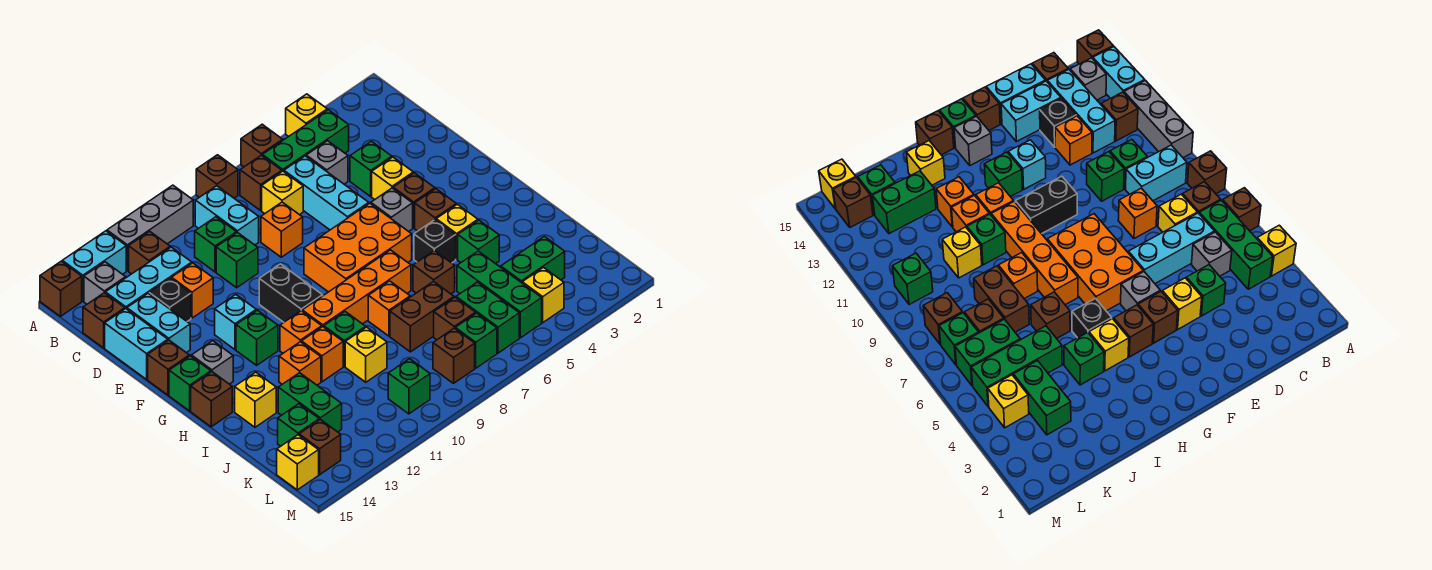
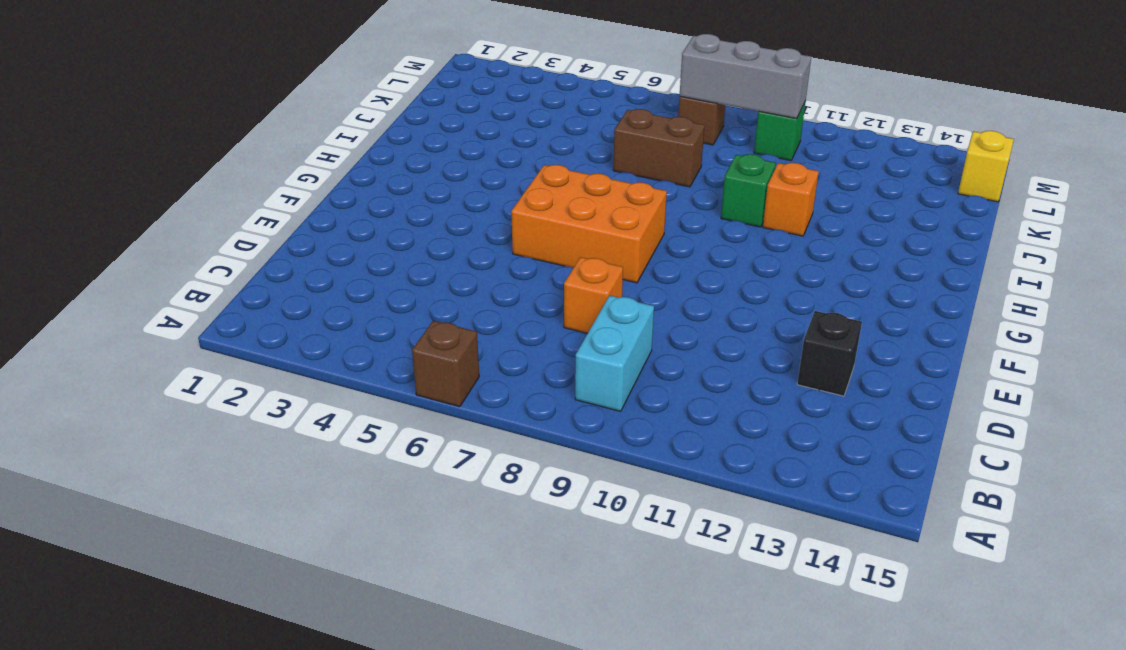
grey brick L8:L10 level 2 -> grey brick A10:A12 level 1
none -> yellow brick A4 level 1
none -> brown brick A8 level 1
none -> cyan brick A13:A14 level 1
none -> brown brick A15 level 1

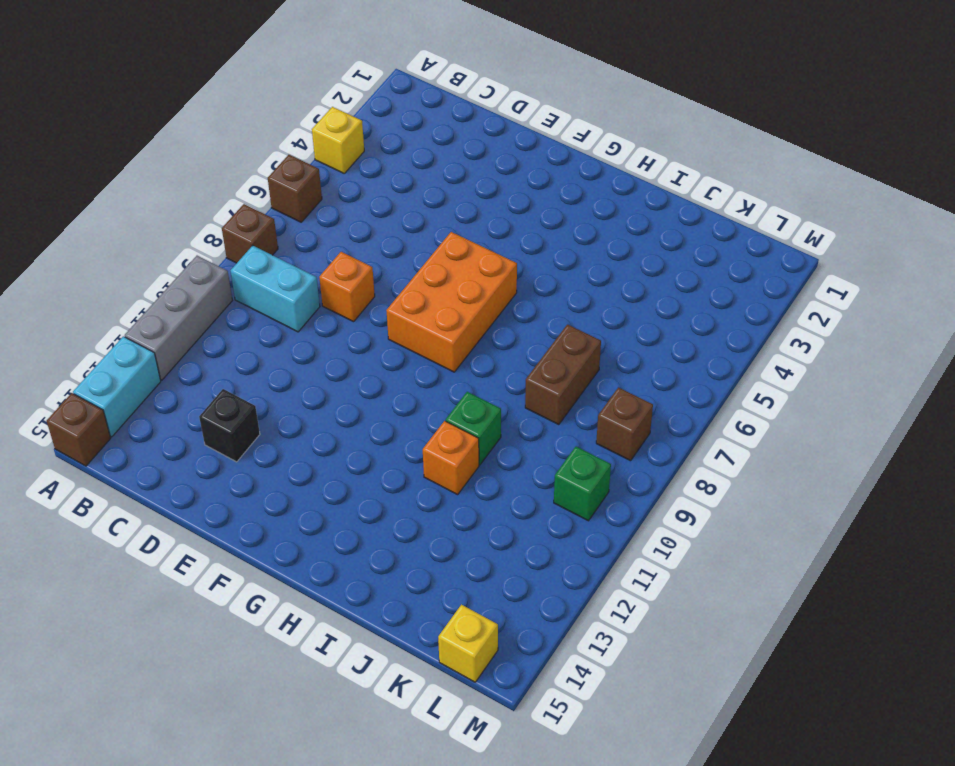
none -> green brick B4:B6 level 1
none -> brown brick B7 level 1
none -> brown brick B12 level 1
none -> grey brick B14 level 1

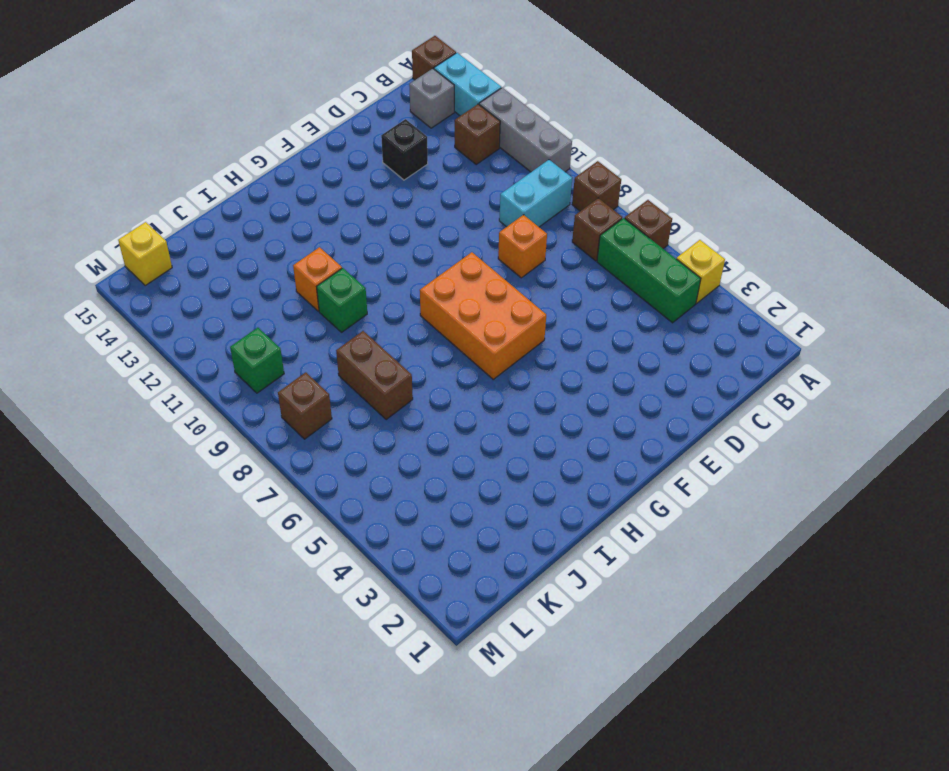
none -> grey brick C5 level 1
none -> cyan brick C6:E6 level 1
none -> yellow brick C7 level 1
none -> green brick C10 level 1

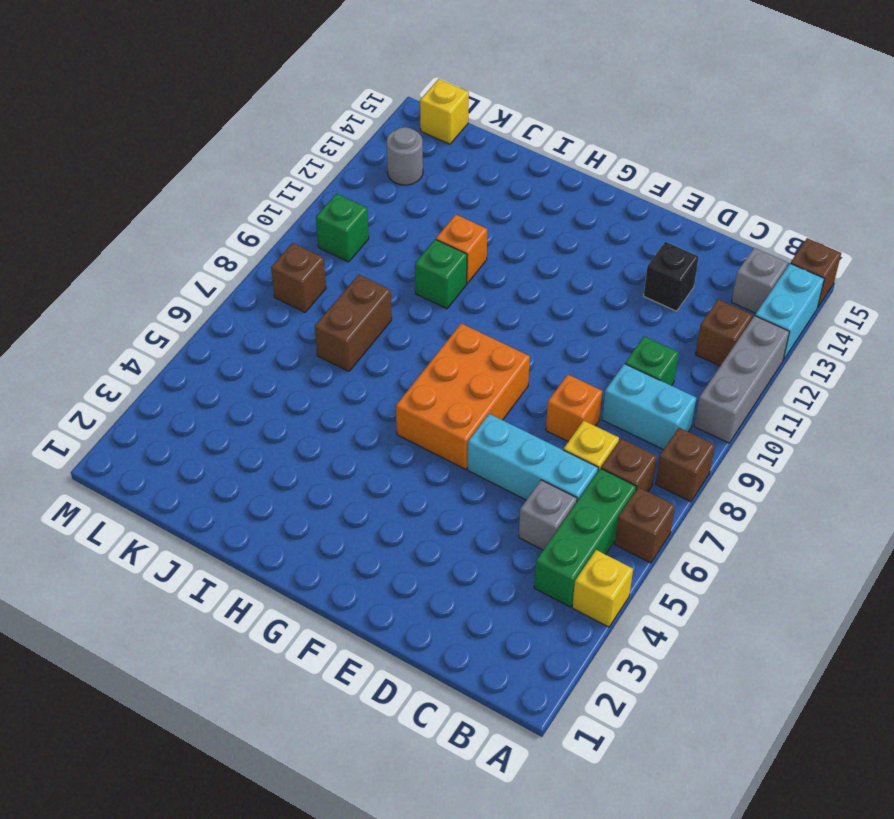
grey round brick L13 level 1 -> none
none -> cyan brick C12:C14 level 1
none -> brown brick C15 level 1
none -> green brick D4 level 1
none -> green brick D10 level 1

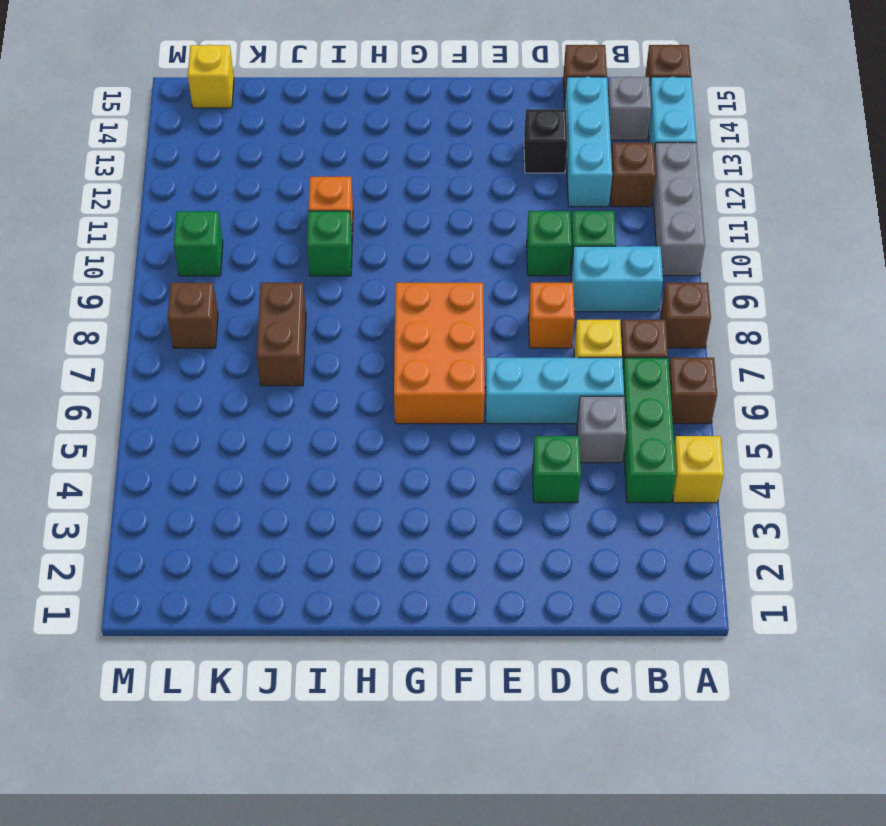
none -> orange brick D12 level 1
none -> cyan brick D14:E14 level 1
none -> cyan brick D15:E15 level 1
none -> yellow brick E4 level 1

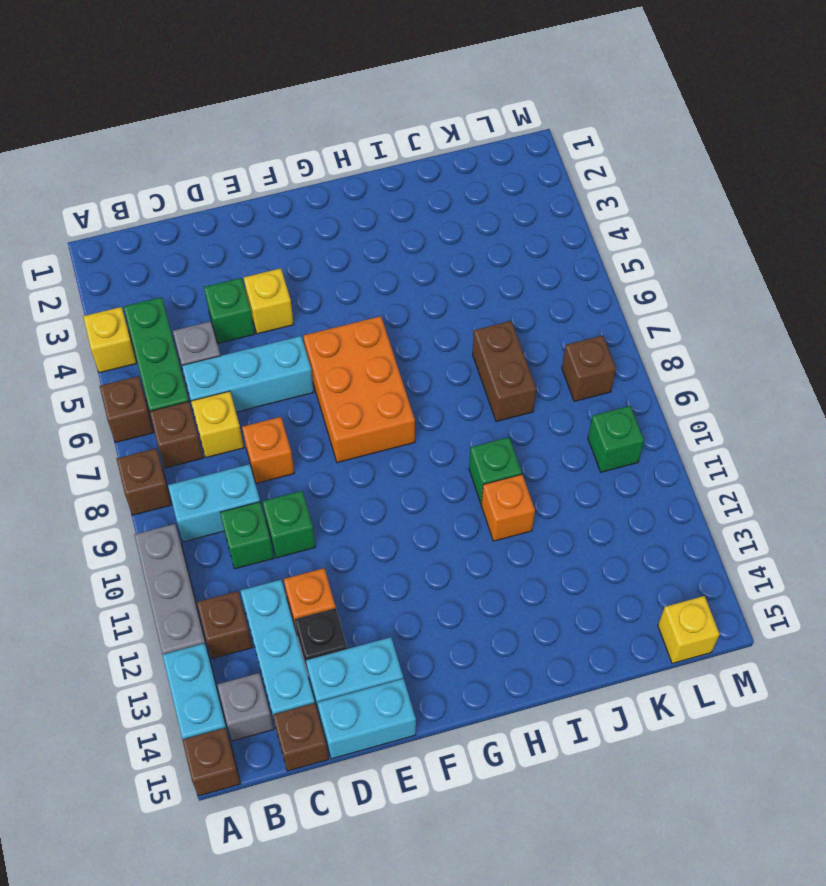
none -> brown brick F4 level 1
none -> grey brick F5 level 1
none -> black brick F10:G10 level 1
none -> cyan brick F12 level 1

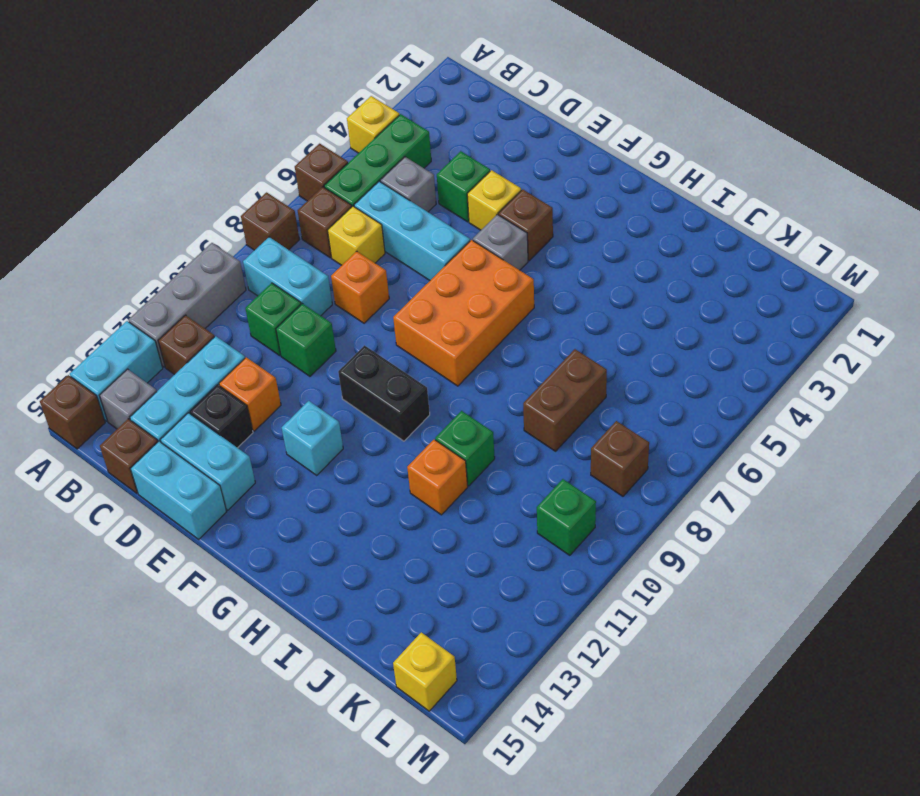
none -> brown brick F15 level 1
none -> brown brick G4 level 1
none -> green brick G12 level 1
none -> grey brick G14 level 1

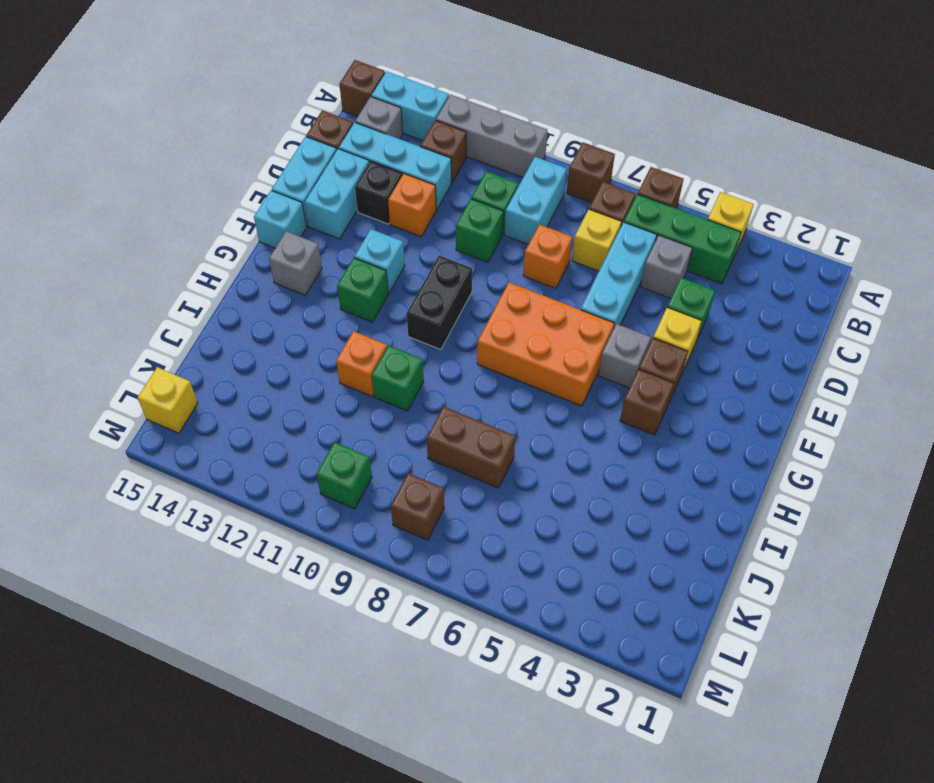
cyan brick F15 level 1 -> brown brick F15 level 1
none -> green brick G15 level 1
none -> yellow brick H4 level 1
none -> black brick H5 level 1
none -> orange brick H7:H10 level 1

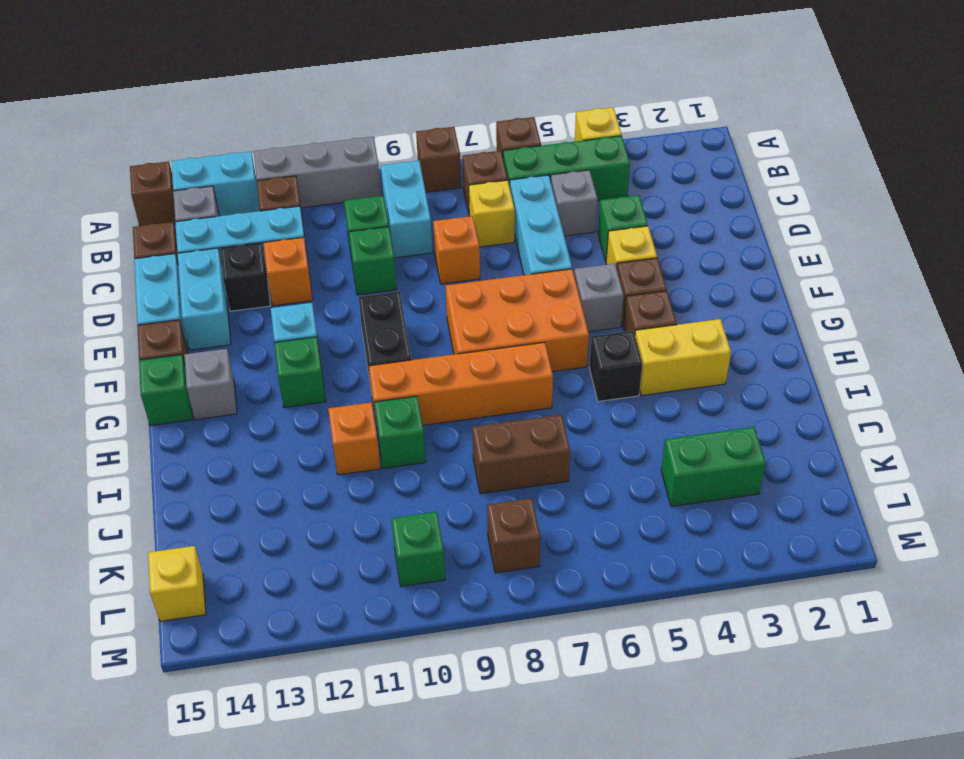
yellow brick H3:H4 level 1 -> yellow brick H4 level 1
none -> orange brick H11 level 1
none -> brown brick H15 level 1
none -> green brick I4 level 1
none -> brown brick I6 level 1

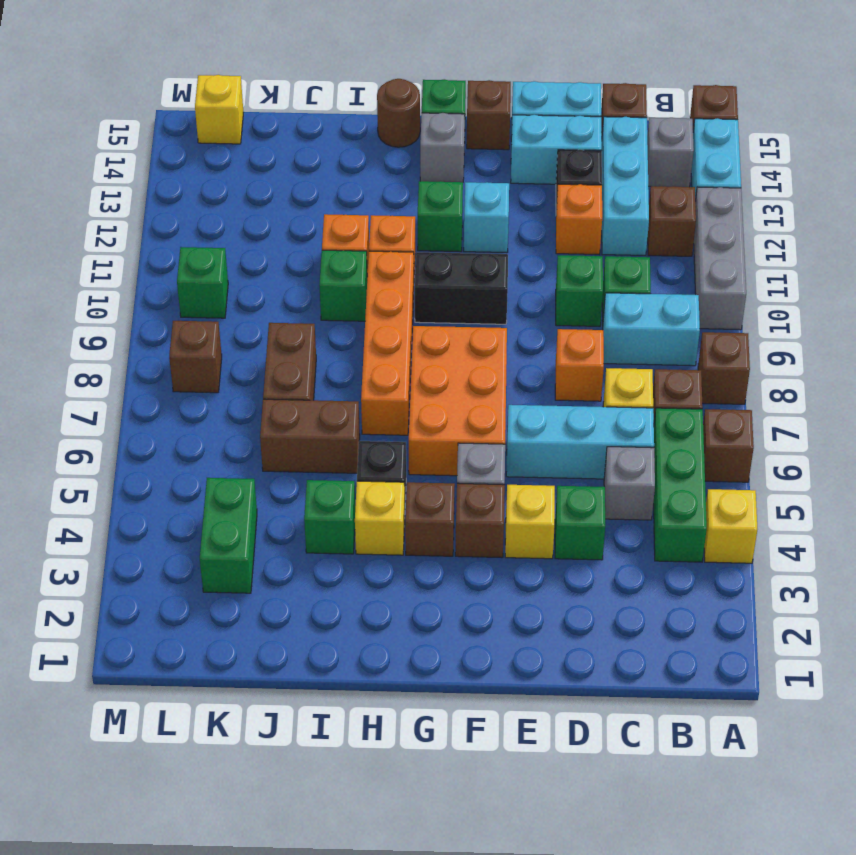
brown round brick H15 level 1 -> brown brick H15 level 1
brown brick I6:J6 level 1 -> brown brick I6 level 1
none -> orange brick I8 level 1
none -> orange brick I12 level 1
none -> yellow brick I14 level 1
none -> green brick J5:L5 level 1

